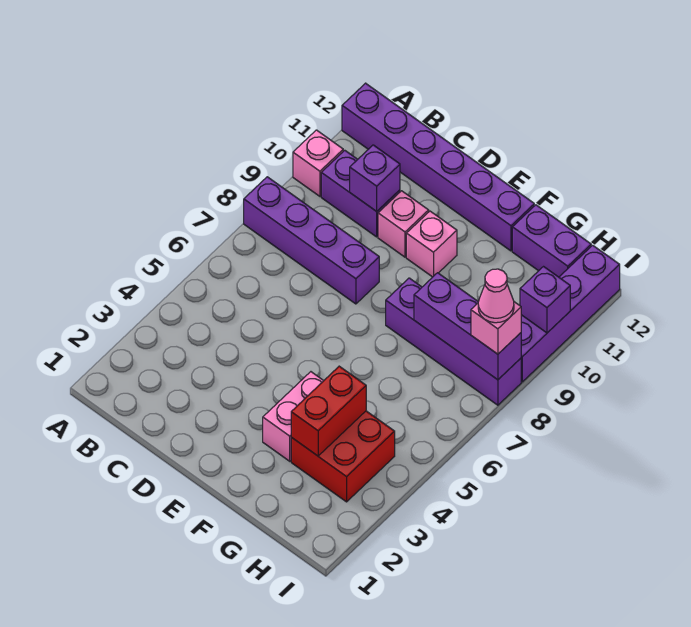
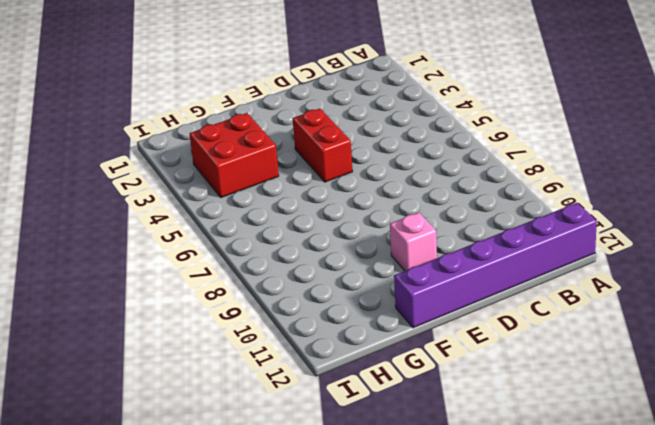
red brick E4:E5 level 1 -> red brick G3:G4 level 2
none -> purple brick A8:D8 level 1
none -> pink brick A10 level 1
none -> purple brick B10:C10 level 1

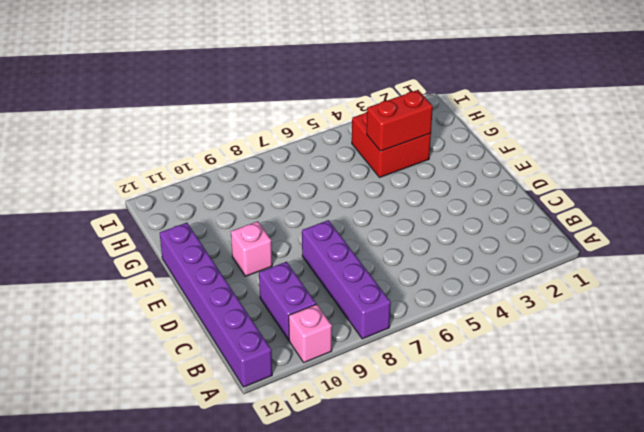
none -> pink brick D10 level 1
none -> pink brick F3:F4 level 1
none -> purple brick F8:I8 level 1

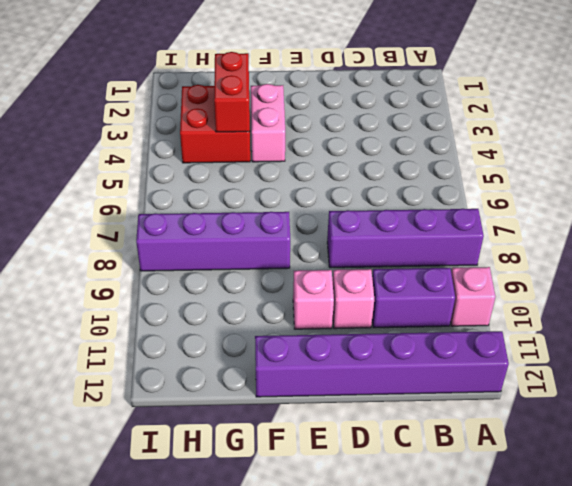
none -> purple brick G12:H12 level 1
none -> purple brick I9:I12 level 1
none -> purple brick C10 level 2

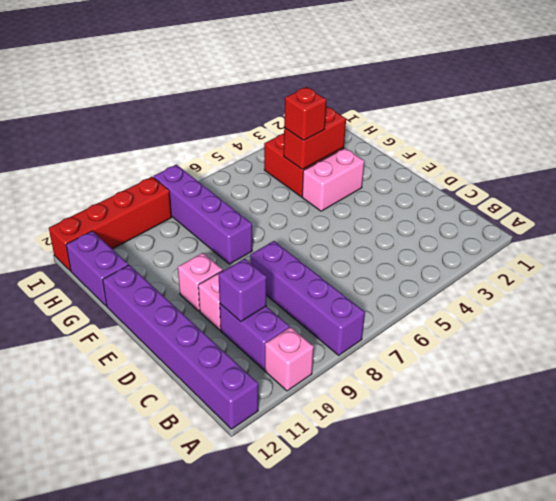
red brick G4 level 3 -> none
red brick I9:I12 level 1 -> purple brick I9:I12 level 1
none -> purple brick G8:I8 level 2
none -> purple brick I10 level 2
none -> pink brick I8 level 3

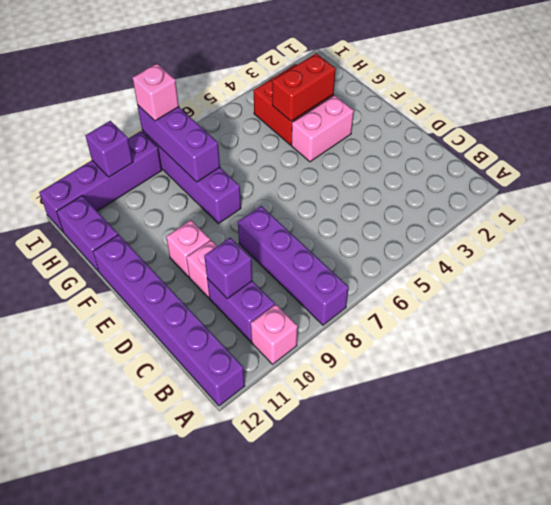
none -> pink cone I8 level 4

